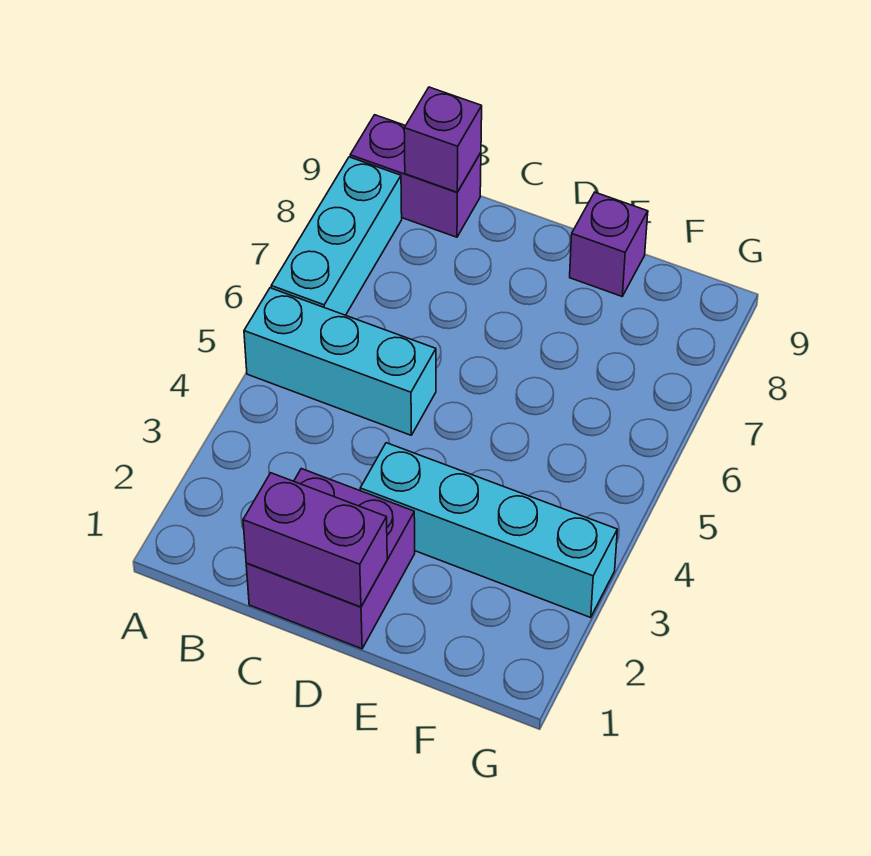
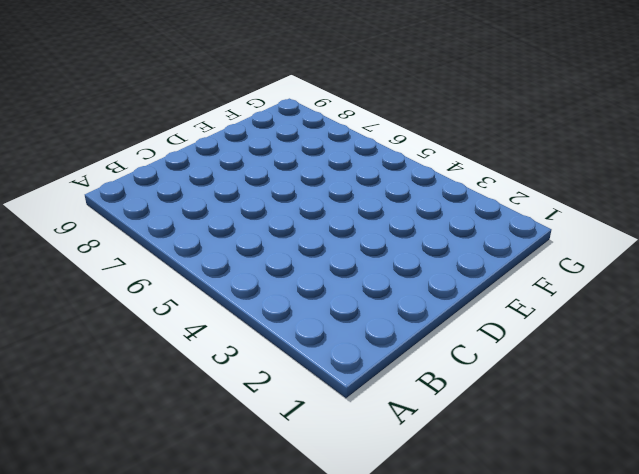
none -> cyan brick A5:C5 level 1
none -> cyan brick A6:A8 level 1

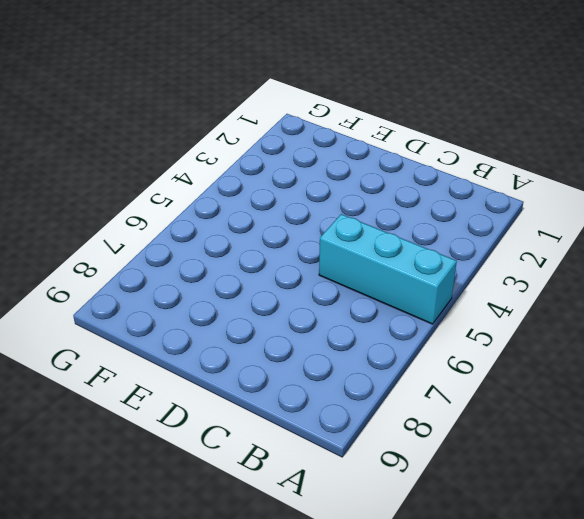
none -> cyan brick A6:A8 level 1
none -> purple brick A9:B9 level 1

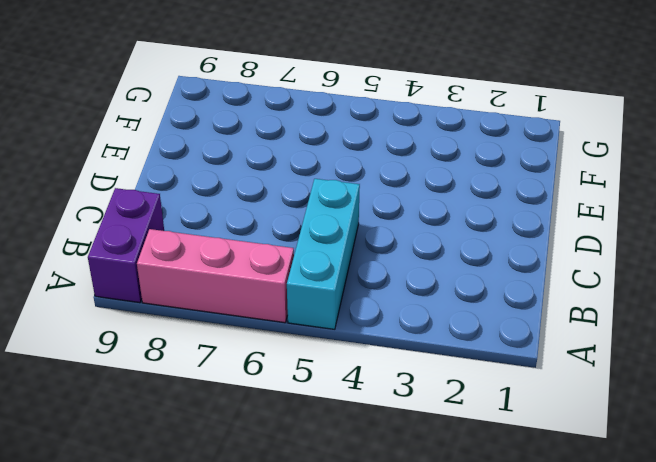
pink brick A6:A8 level 1 -> cyan brick A6:A8 level 1
none -> purple brick C1:D2 level 1
none -> cyan brick D3:G3 level 1

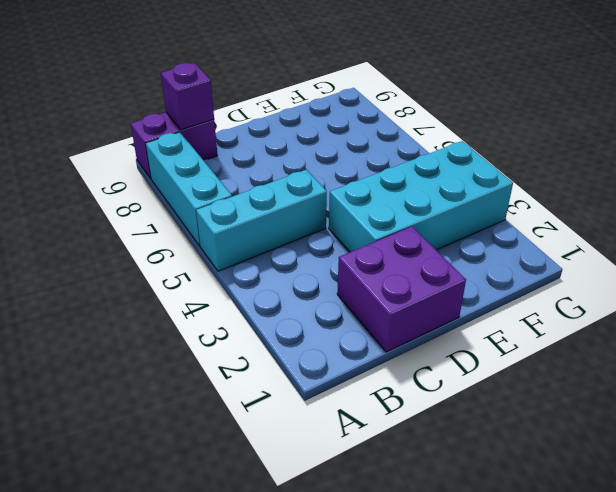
cyan brick D3:G4 level 1 -> cyan brick D3:G3 level 1
none -> purple brick E9 level 1
none -> purple brick C1:D1 level 2

